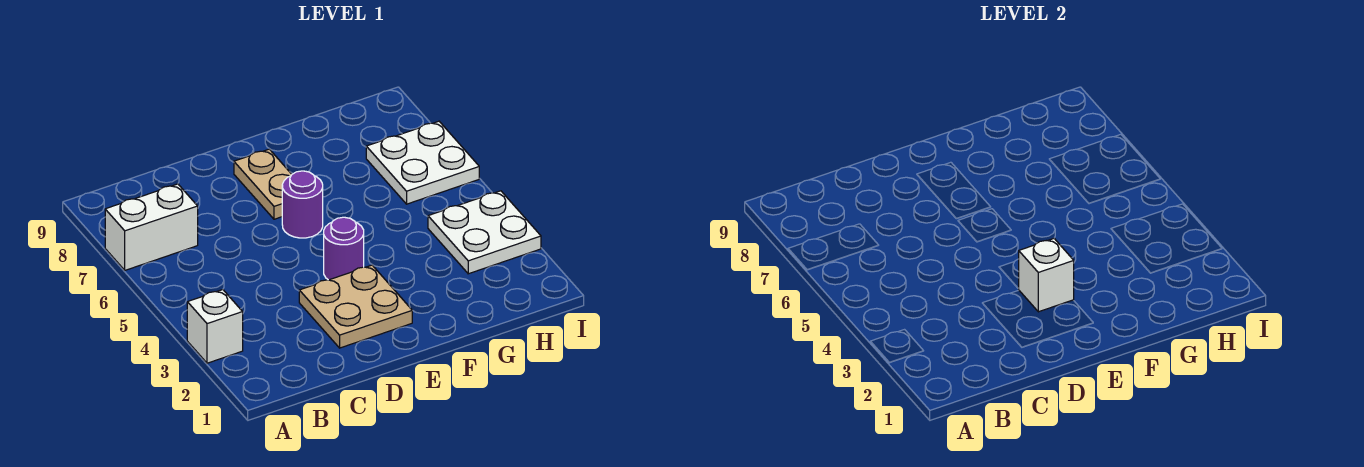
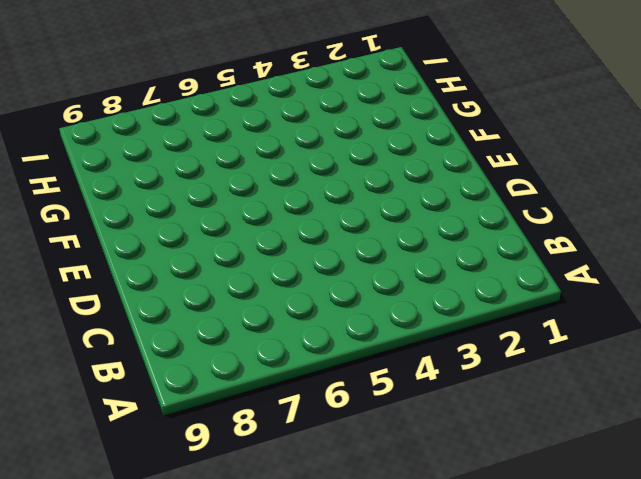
none -> white brick A3 level 1
none -> white brick A7:B7 level 1

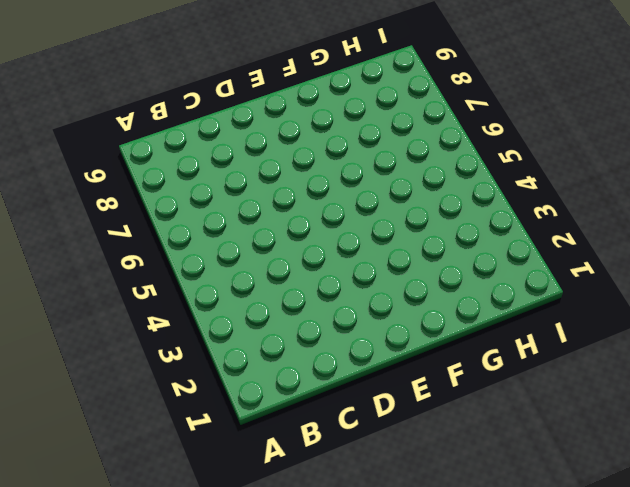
none -> white brick A3 level 1
none -> white brick A7:B7 level 1

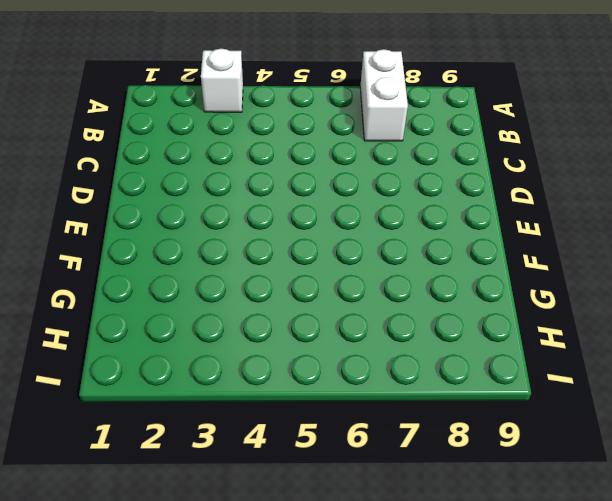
none -> tan plate D2:E3 level 1
none -> purple round brick E4 level 1

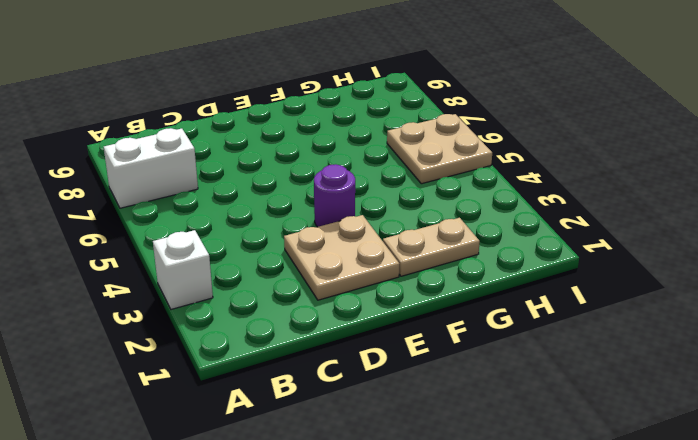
tan plate F2:G2 level 1 -> tan plate E7:E8 level 1
tan plate H5:I6 level 1 -> white plate H6:I7 level 1
none -> purple round brick E6 level 1
none -> white plate H3:I4 level 1

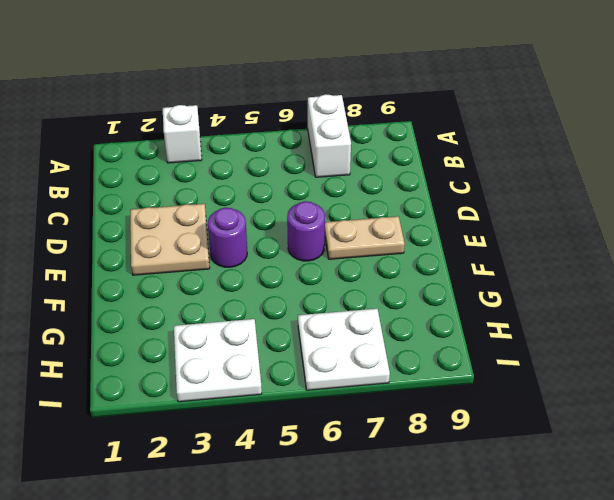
none -> white brick E3 level 2

